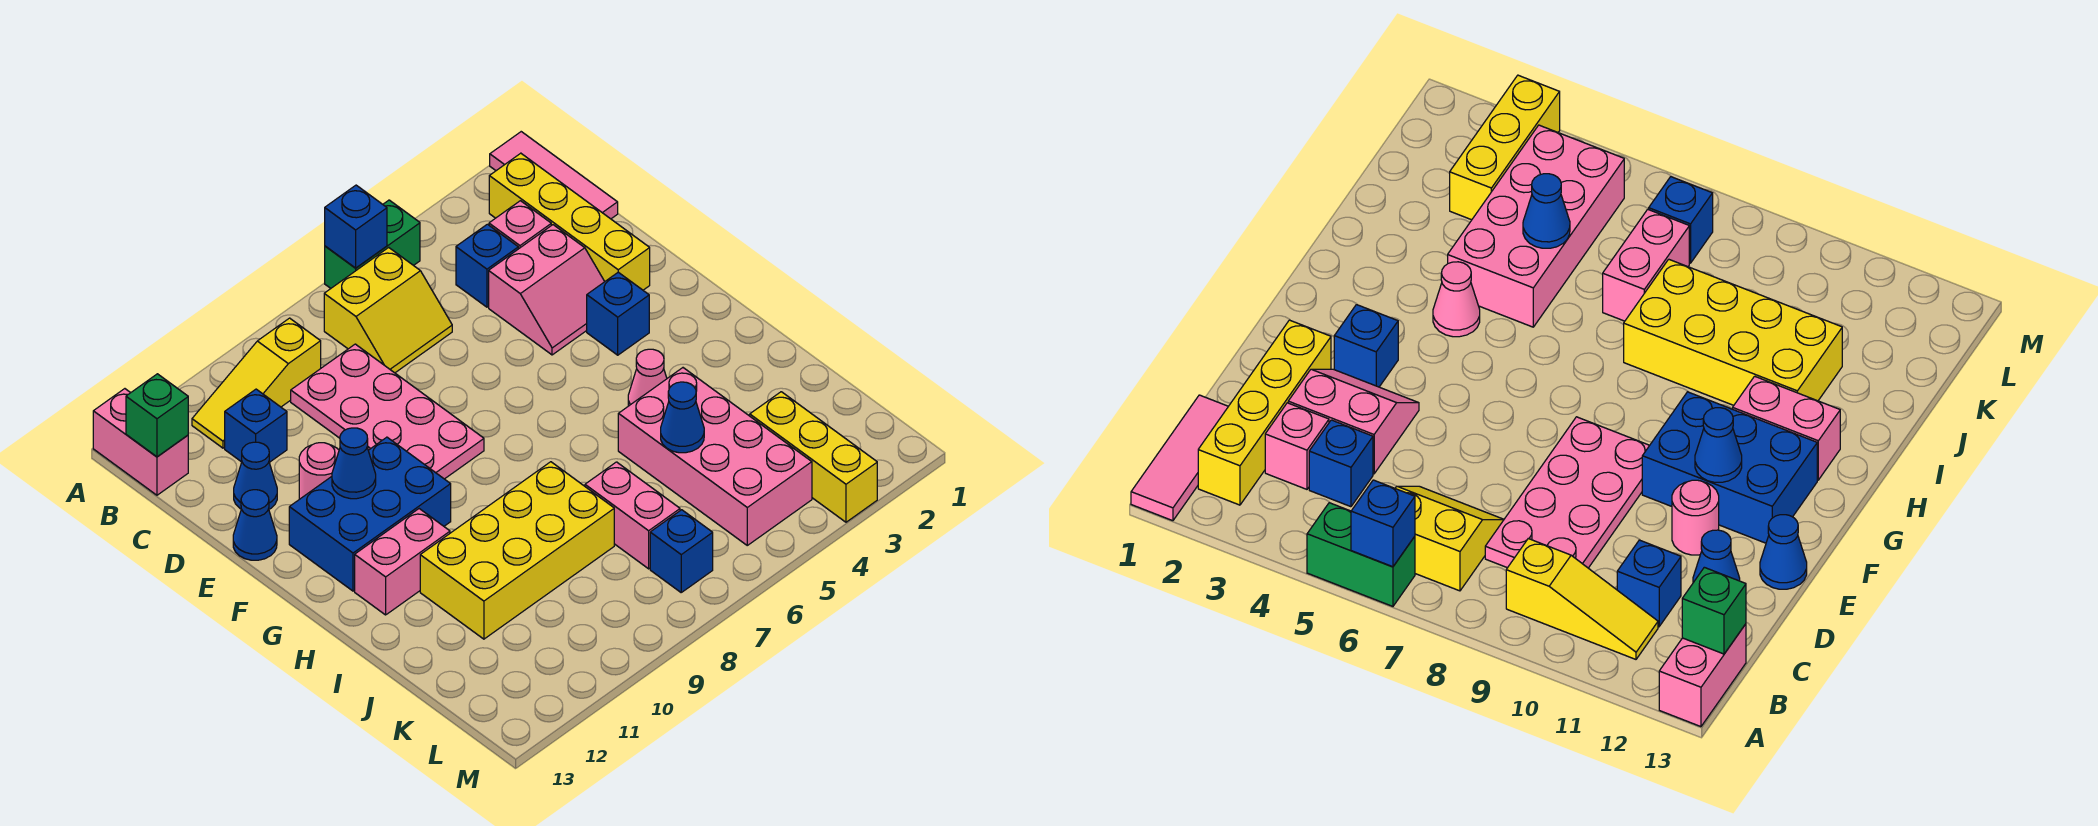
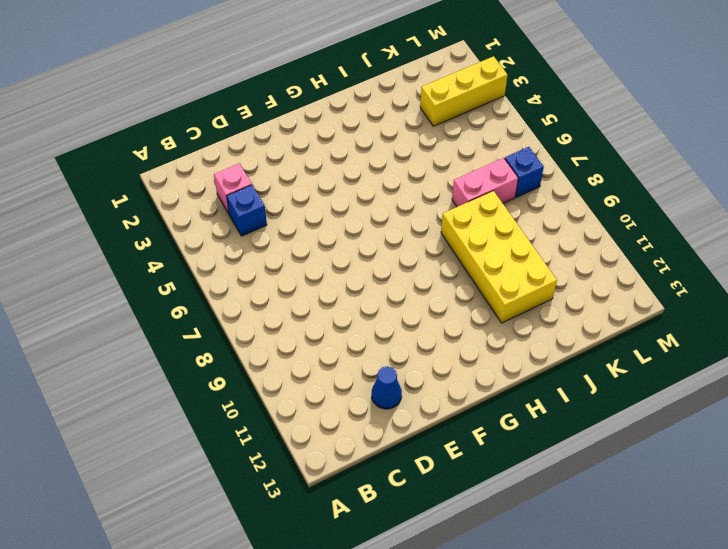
none -> pink tile A1:C1 level 1
none -> green brick A5:A6 level 1
none -> pink brick A13:B13 level 1

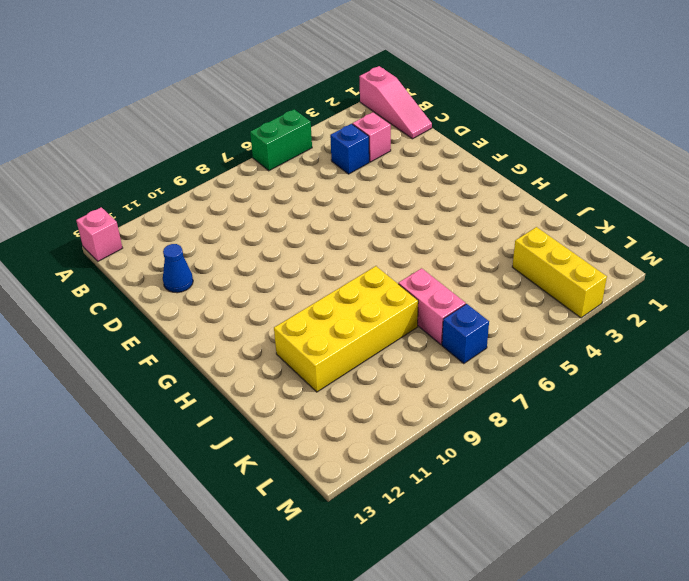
pink slope A1:C1 level 1 top A -> pink tile A1:C1 level 1
pink brick A13 level 1 -> pink brick A13:B13 level 1
none -> yellow brick B2:E2 level 1
none -> yellow slope B6:C7 level 1 top B
none -> yellow slope B9:B11 level 1 top 9

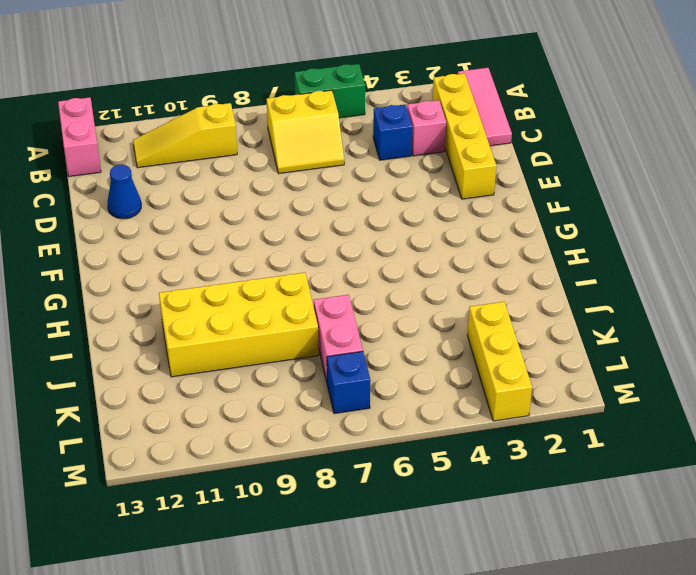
none -> pink plate C8:F9 level 1
none -> blue brick C11 level 1
none -> pink slope D3:E4 level 1 top D

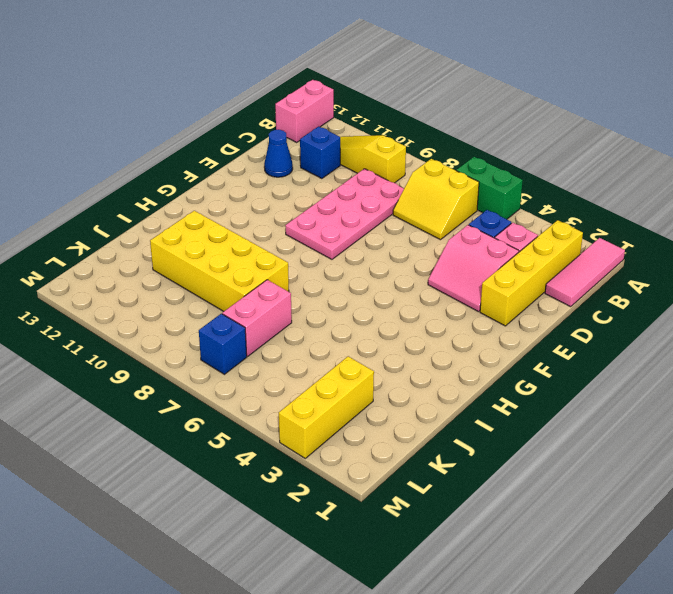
none -> pink round brick E11 level 1
none -> blue cone E13 level 1
none -> blue brick F3 level 1

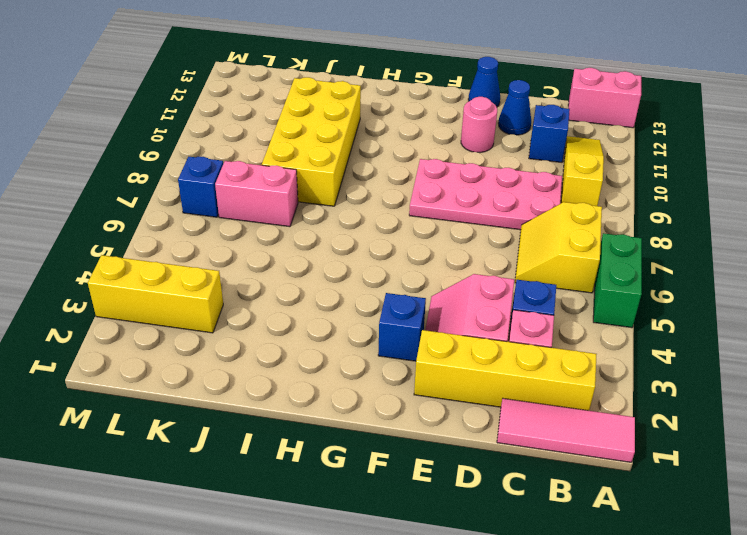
none -> blue brick F10:G12 level 1
none -> pink cone H4 level 1
none -> pink brick H11:H12 level 1

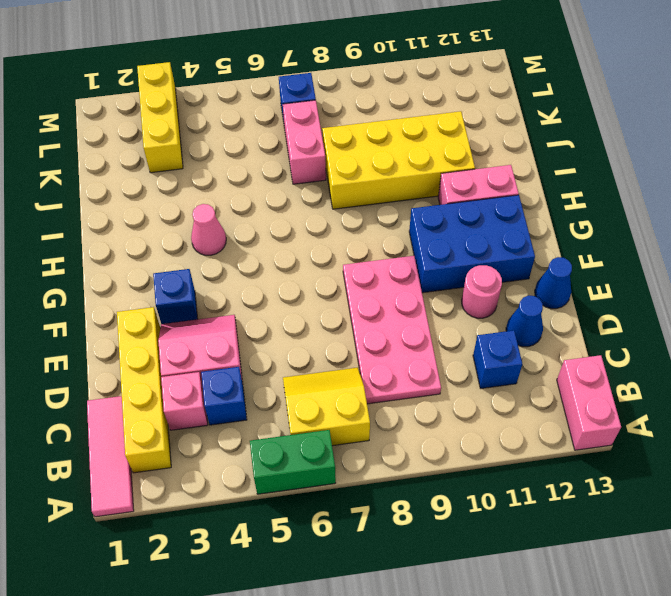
none -> yellow slope B9:B11 level 1 top 9
none -> pink brick I4:L5 level 1
none -> blue brick A6 level 2

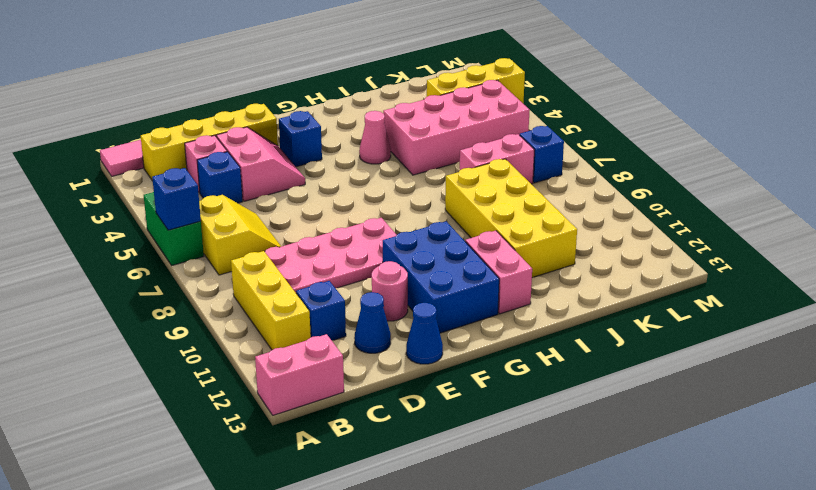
yellow brick B9:B11 level 1 -> yellow slope B9:B11 level 1 top 9
none -> green brick B13 level 2
none -> blue cone F11 level 2
none -> blue cone J5 level 2

